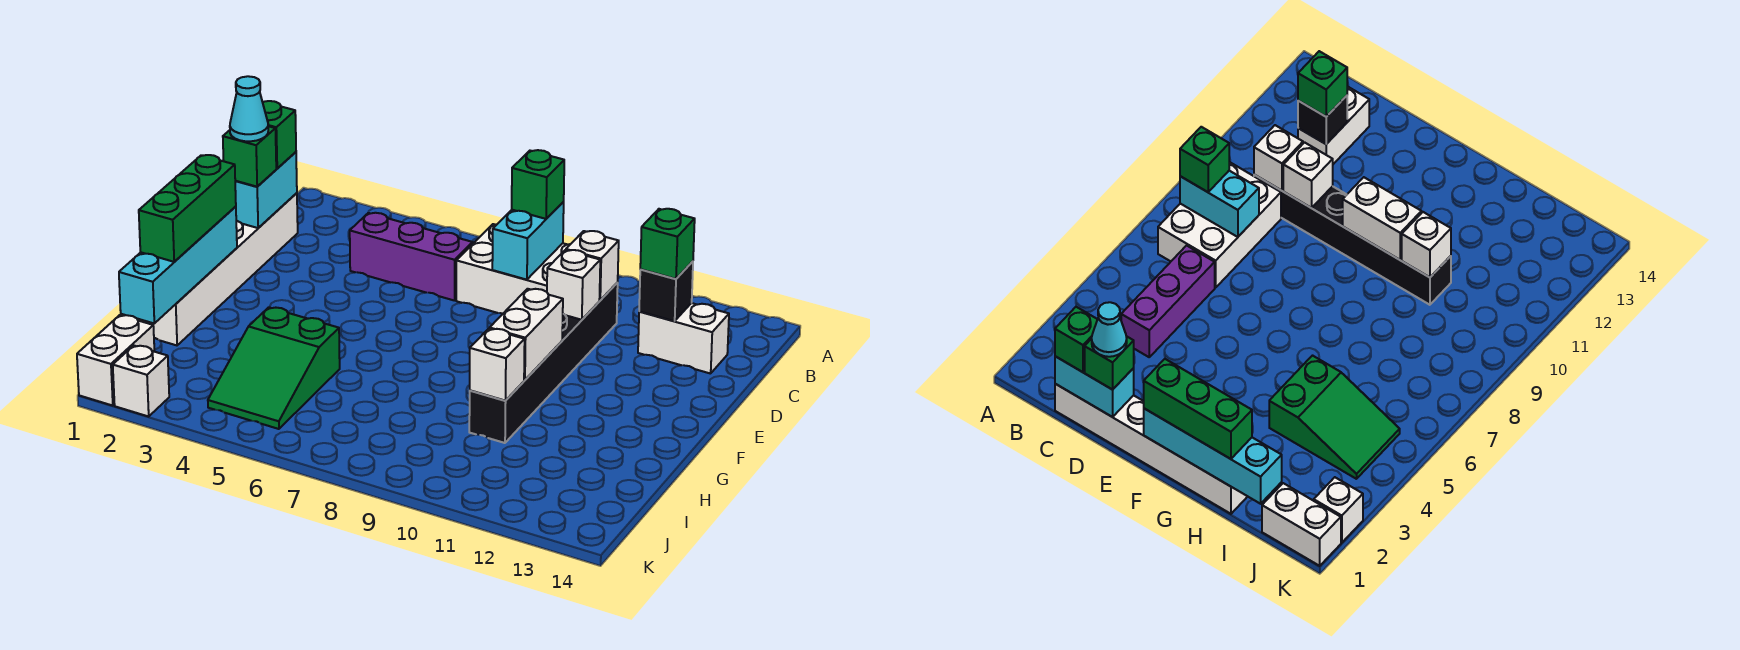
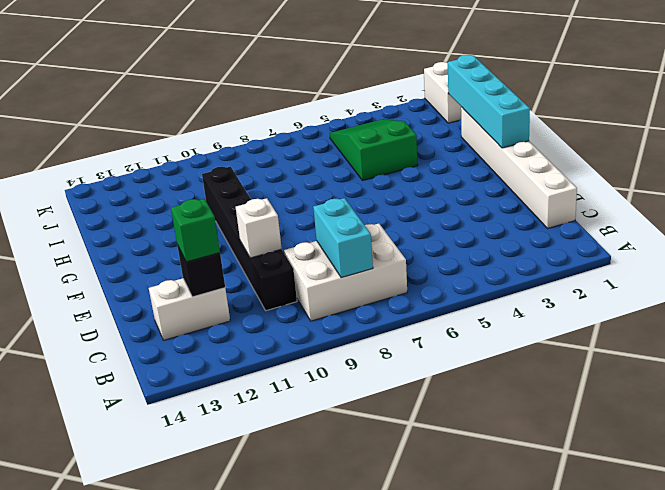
none -> purple brick C4:C6 level 1
none -> white brick K2 level 1
none -> cyan brick C1:D1 level 2

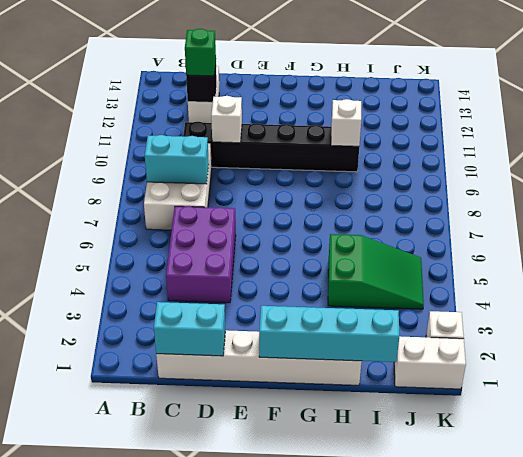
purple brick C4:D6 level 1 -> purple brick C4:C6 level 1
none -> white brick C10 level 2
none -> white brick F10:G10 level 2
none -> green brick B8 level 3

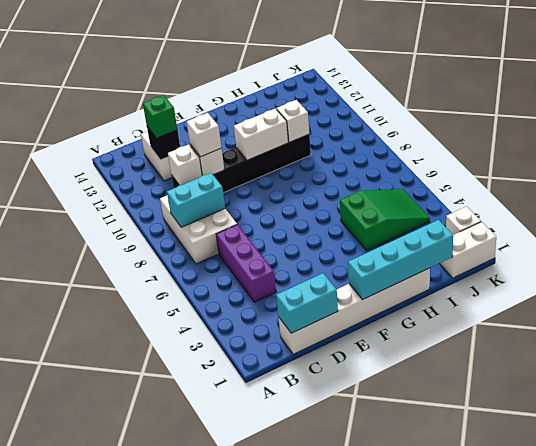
white brick D10 level 3 -> none
none -> green brick B8 level 3
none -> green brick C1 level 3
none -> green brick D1 level 3

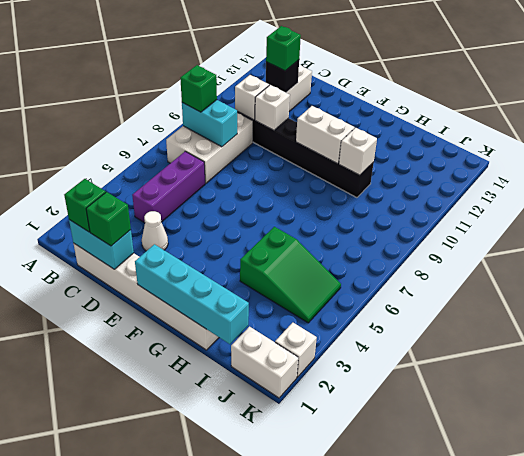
white cone D3 level 1 -> none
none -> green brick F1:H1 level 3
none -> cyan cone D1 level 4

